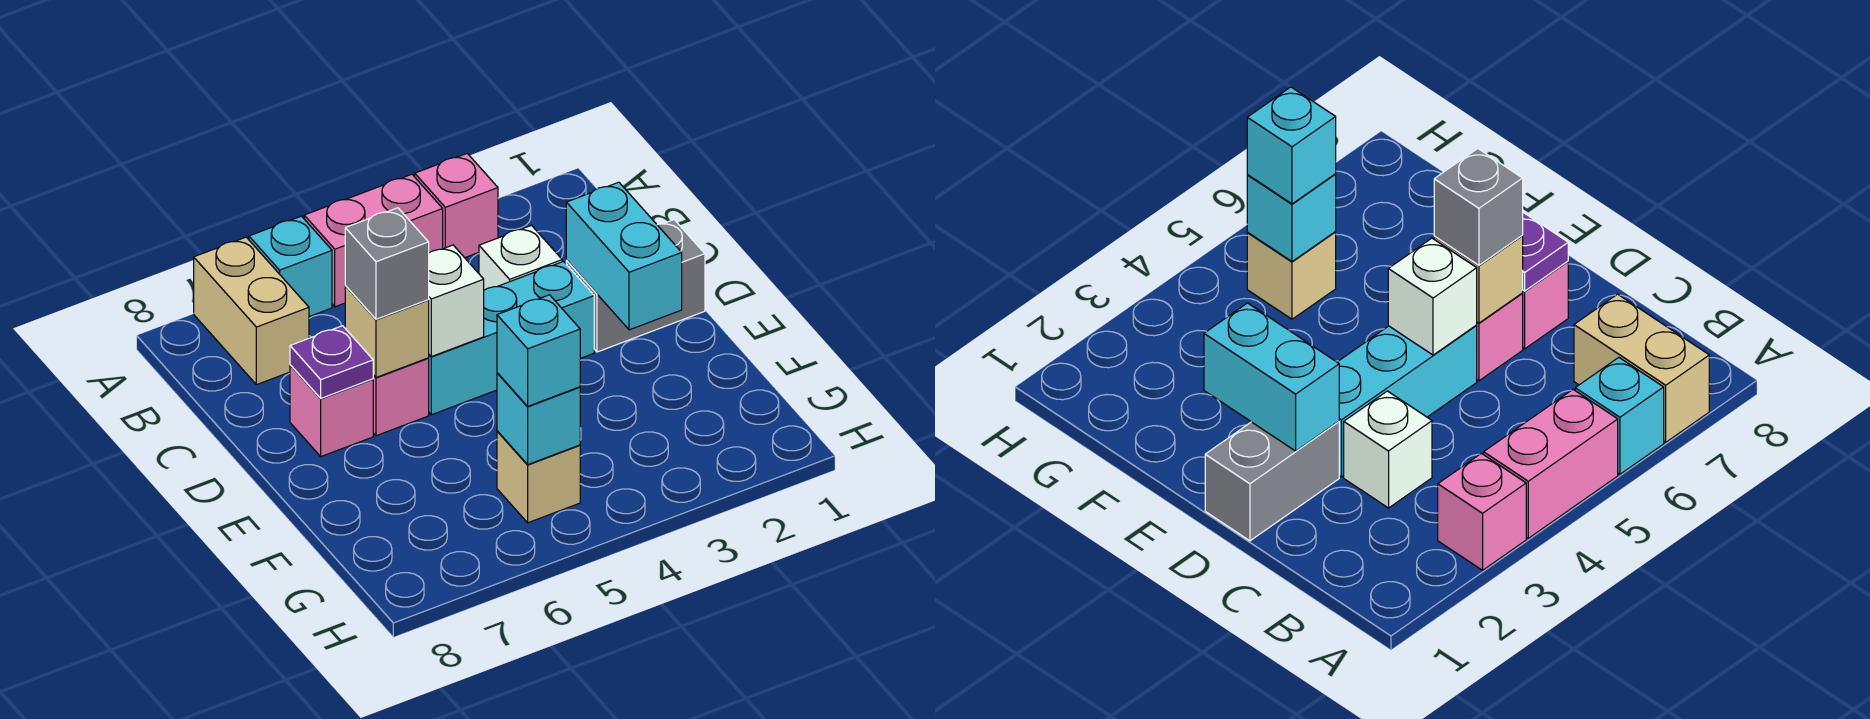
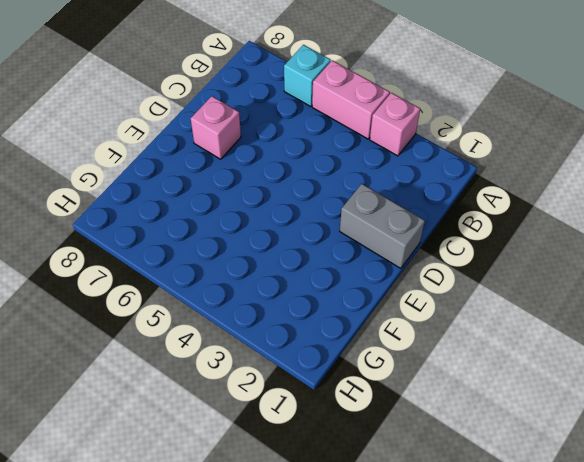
none -> tan brick A7:B7 level 1
none -> white brick C3 level 1
none -> cyan brick D3:D5 level 1

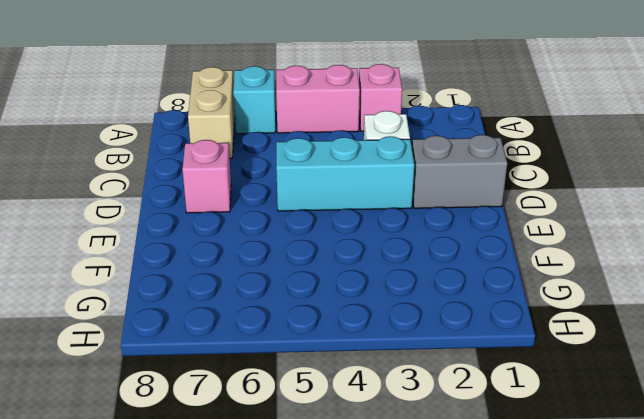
none -> pink brick D6 level 1
none -> tan brick G5 level 1
none -> cyan brick D2:E2 level 2

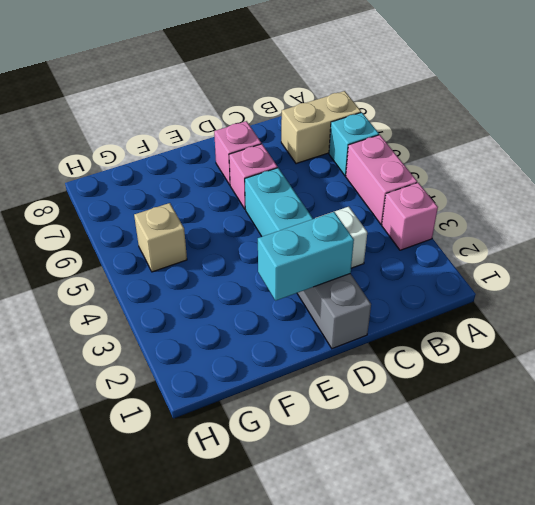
none -> white brick D5 level 2
none -> tan brick D6 level 2
none -> purple plate D7 level 2

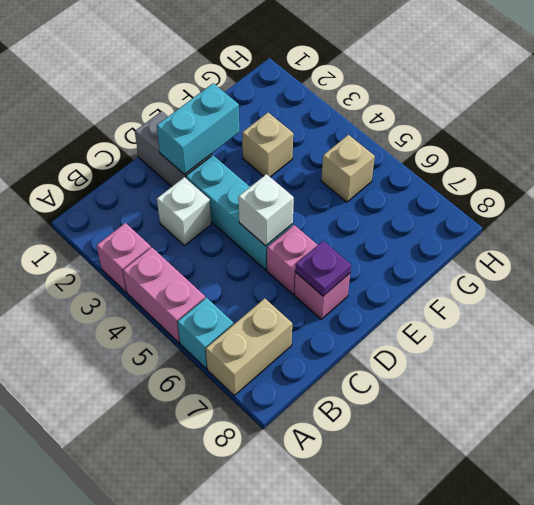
tan brick F3 level 1 -> tan brick D6 level 2
none -> cyan brick G5 level 2
none -> grey brick D6 level 3
none -> cyan brick G5 level 3

